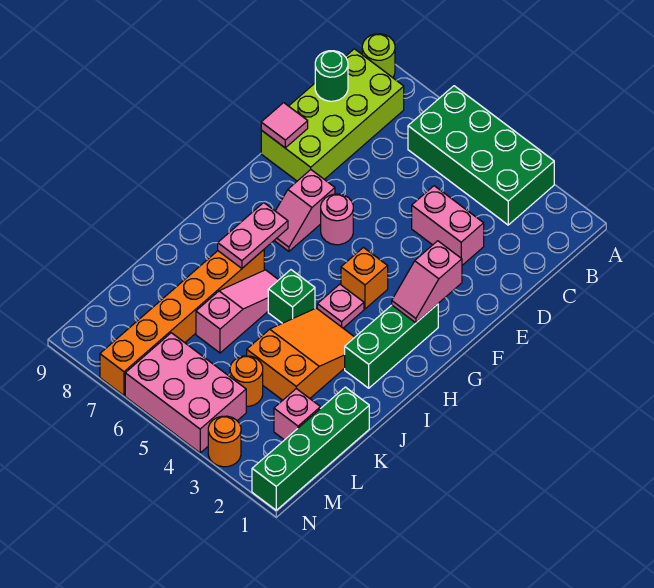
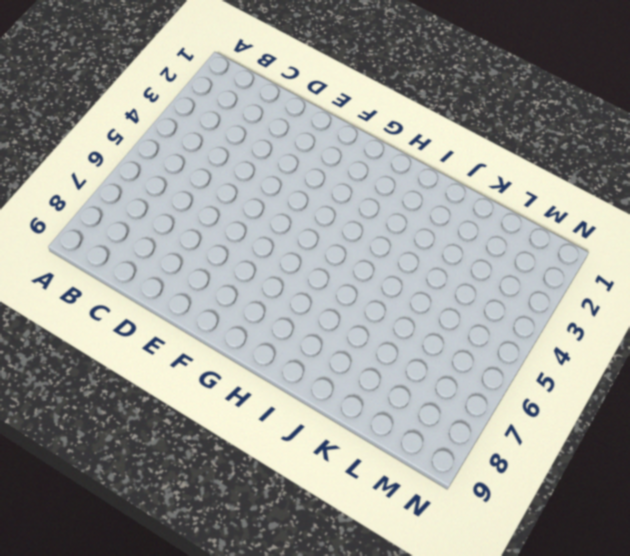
none -> green brick A3:B6 level 1
none -> lime round brick A9 level 1
none -> lime brick B8:E9 level 1

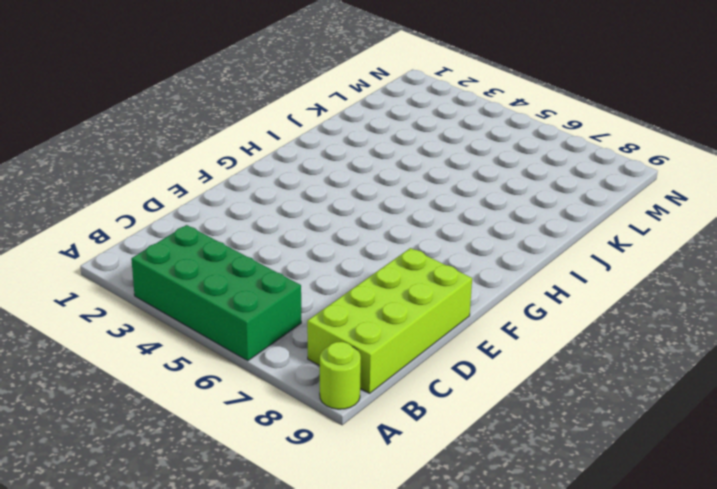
none -> pink brick D3:D4 level 1
none -> pink round brick F6 level 1
none -> pink slope F7:G7 level 1 top F

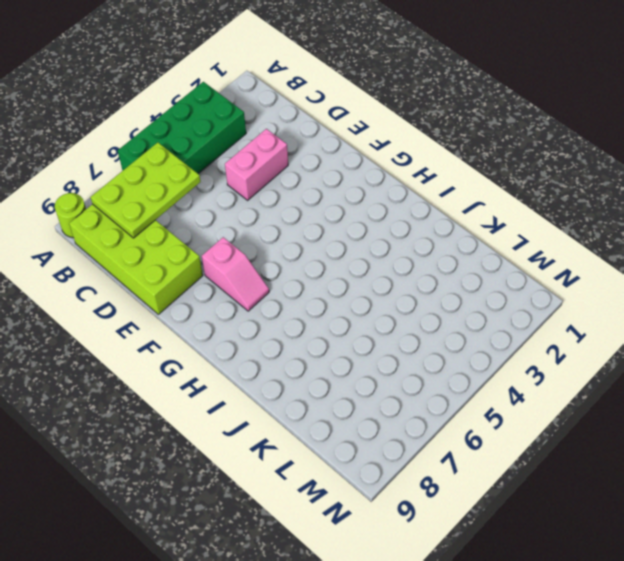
lime plate B6:C8 level 2 -> none
none -> pink round brick F6 level 1
none -> green brick G2:I2 level 1
none -> orange brick G4 level 1

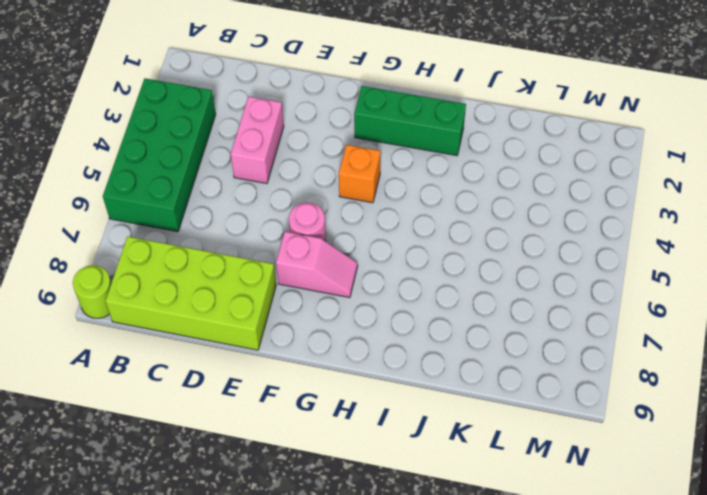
none -> pink plate H4 level 1
none -> orange slope I3:K4 level 1 top K
none -> green brick I5 level 1

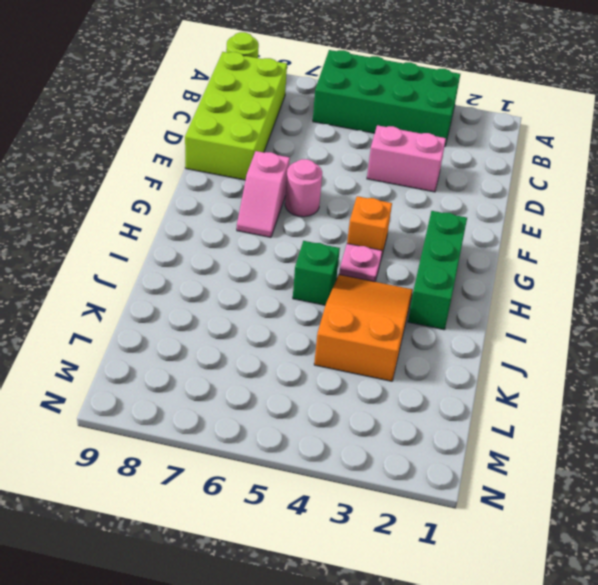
none -> pink slope I6:K6 level 1 top K
none -> orange brick I7:N7 level 1
none -> green brick K1:N1 level 1

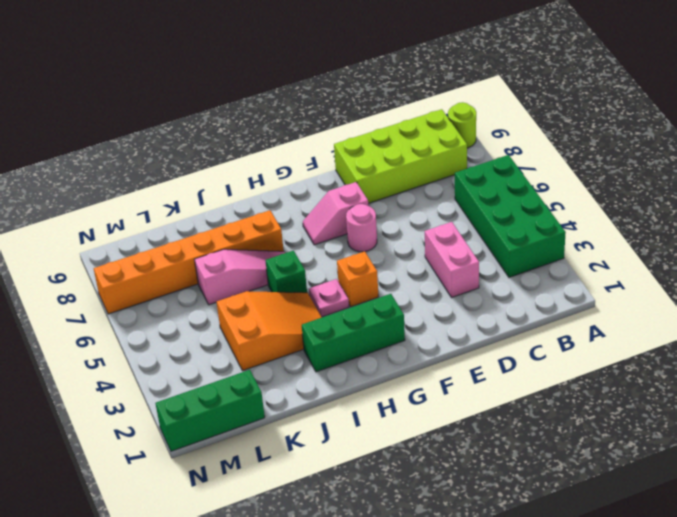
green brick L1:N1 level 1 -> green brick K1:N1 level 1
none -> pink brick L2 level 1
none -> orange round brick L4 level 1
none -> pink brick M4:N6 level 1

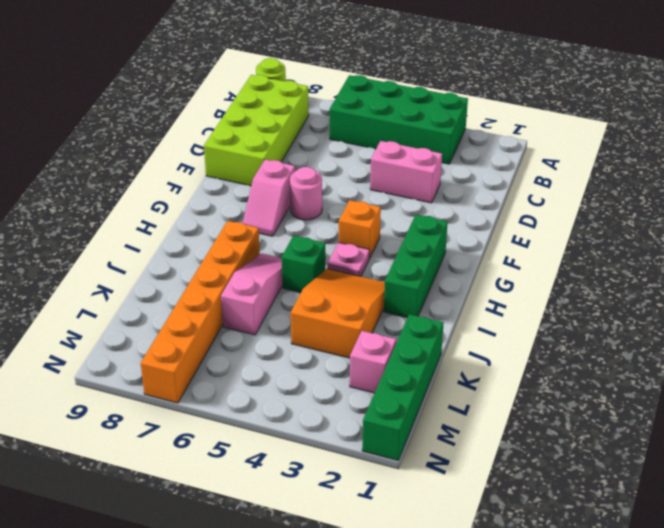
none -> orange round brick L4 level 1
none -> pink brick M4:N6 level 1
none -> orange round brick N3 level 1

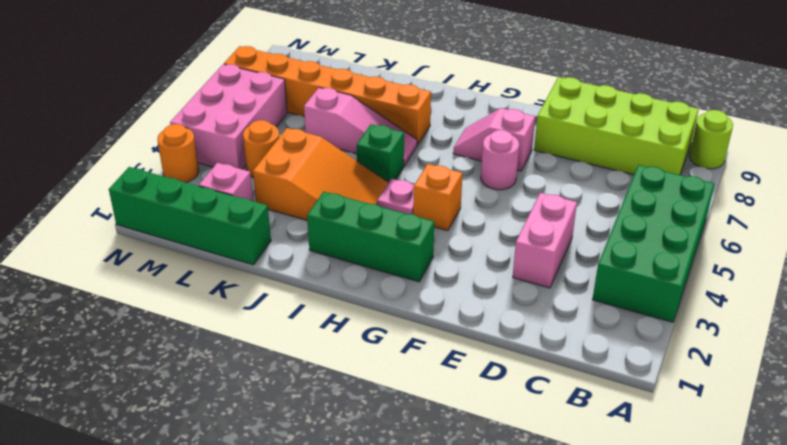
none -> green round brick C9 level 2
none -> pink tile E9 level 2
none -> pink slope F2:G2 level 2 top F

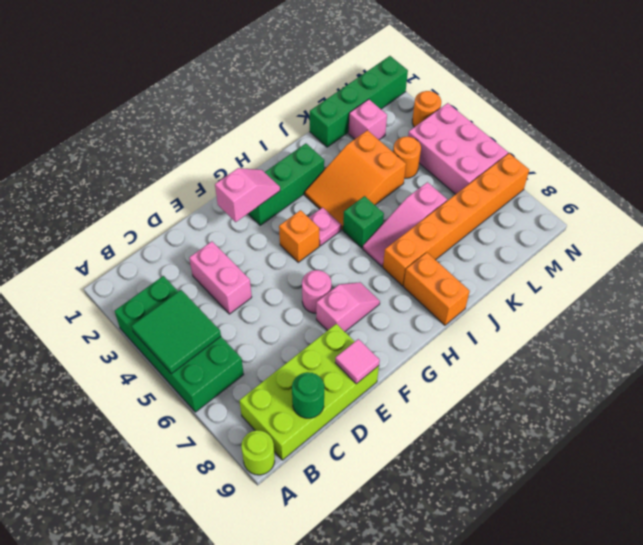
green tile A4:B5 level 2 -> none
orange brick I8:I9 level 1 -> none
none -> pink plate H7:I7 level 2

